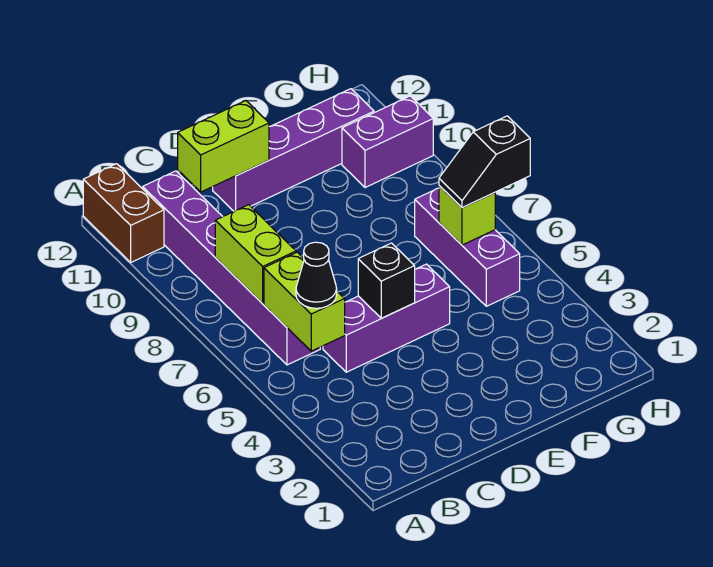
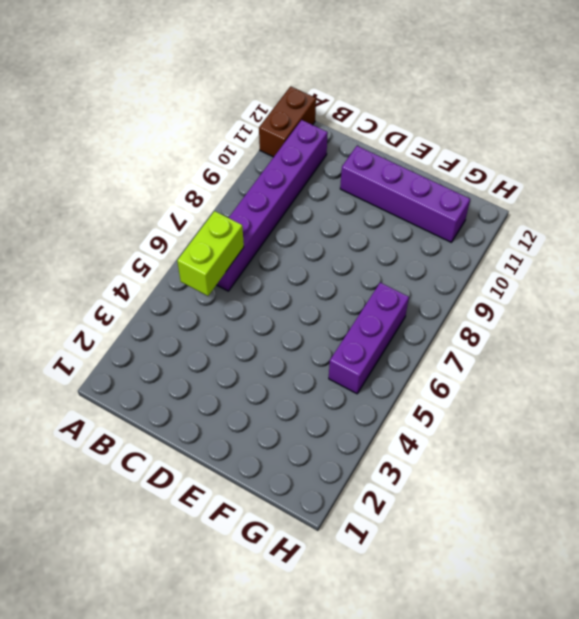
none -> purple brick C5:E5 level 1
none -> purple brick G10:H10 level 1
none -> lime brick B7:B8 level 2

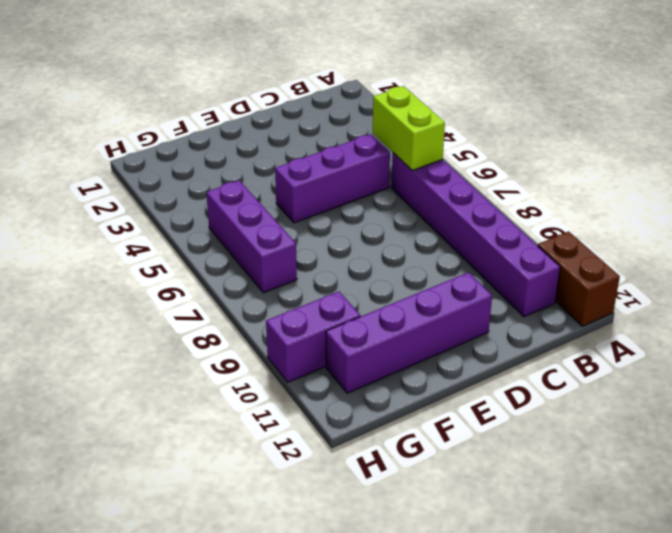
none -> lime brick B7:B8 level 2
none -> lime brick C11:D11 level 2
none -> black brick D5 level 2

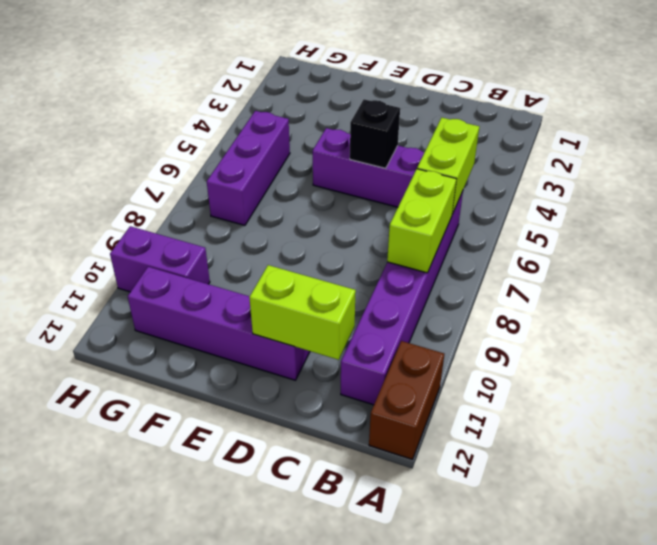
none -> lime brick G6 level 2
none -> black cone B5 level 3
none -> black slope G6:H6 level 3 top H

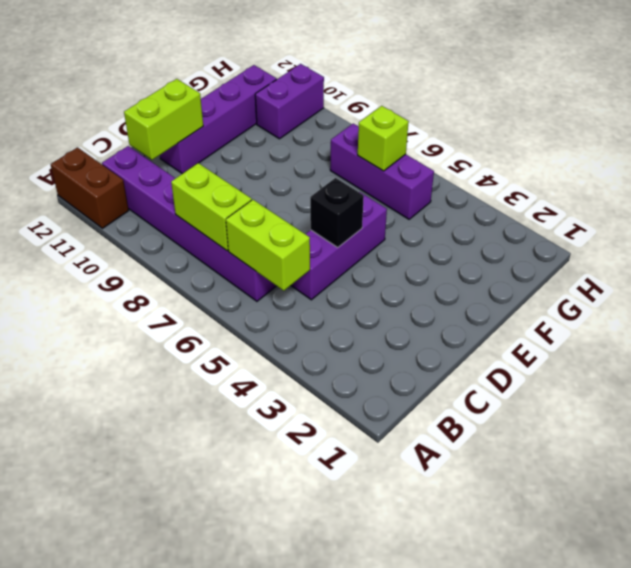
none -> black cone B5 level 3
none -> black slope G6:H6 level 3 top H

